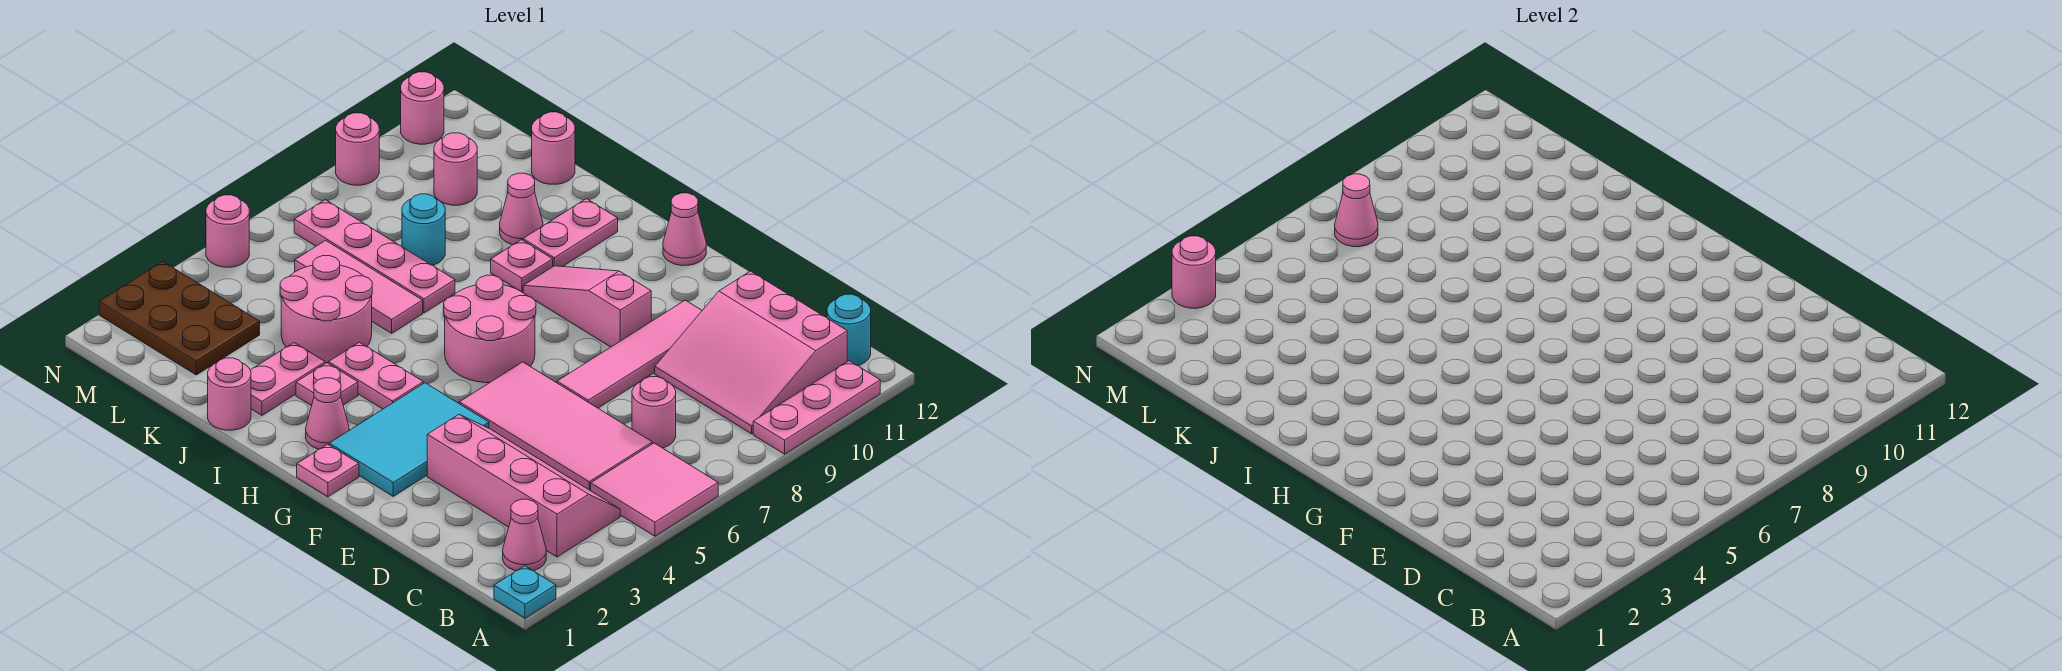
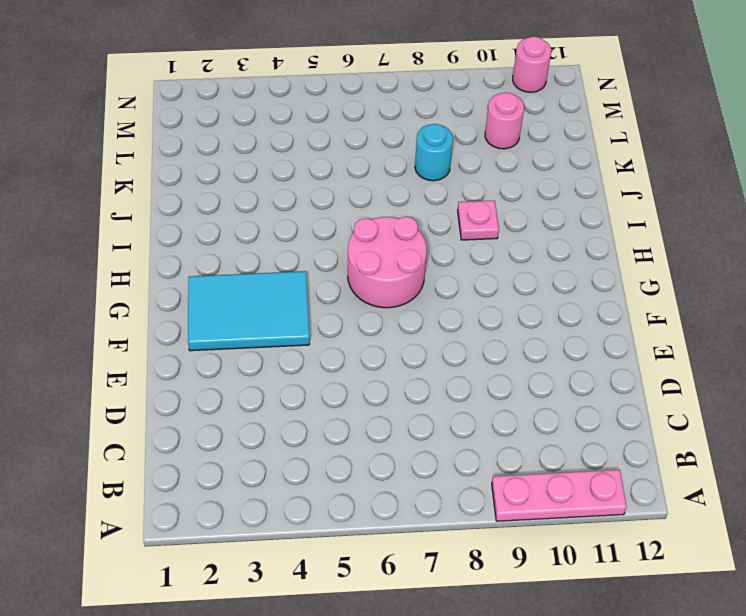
none -> cyan plate A1 level 1
none -> pink tile A5:B6 level 1
none -> pink cone B2 level 1
none -> pink slope B3:E4 level 1 top 3

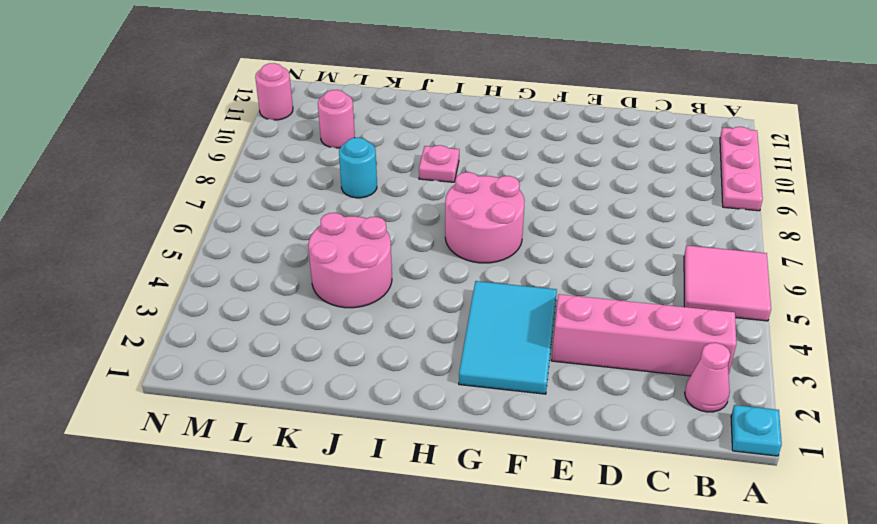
none -> pink slope B9:D11 level 1 top 11
none -> cyan round brick B12 level 1
none -> pink tile C5:F6 level 1
none -> pink round brick C7 level 1

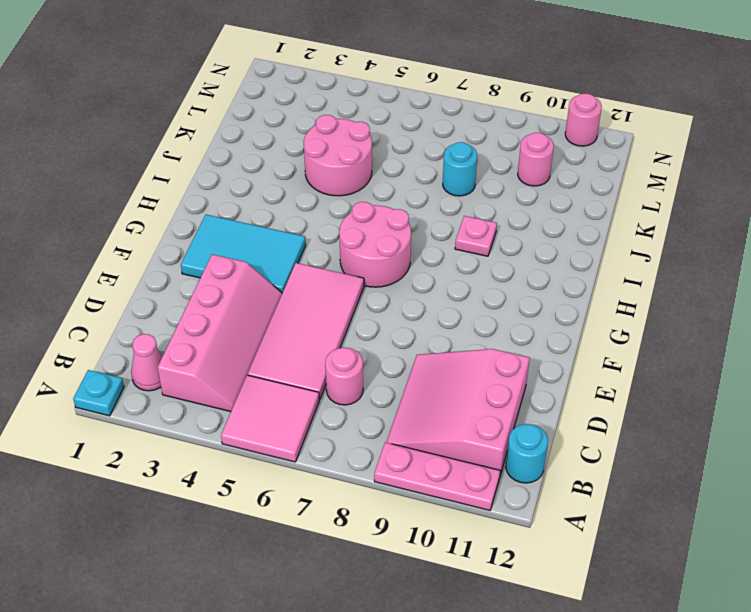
none -> pink tile E7:E10 level 1
none -> pink slope F9:H9 level 1 top F
none -> pink plate G1 level 1
none -> pink cone G12 level 1

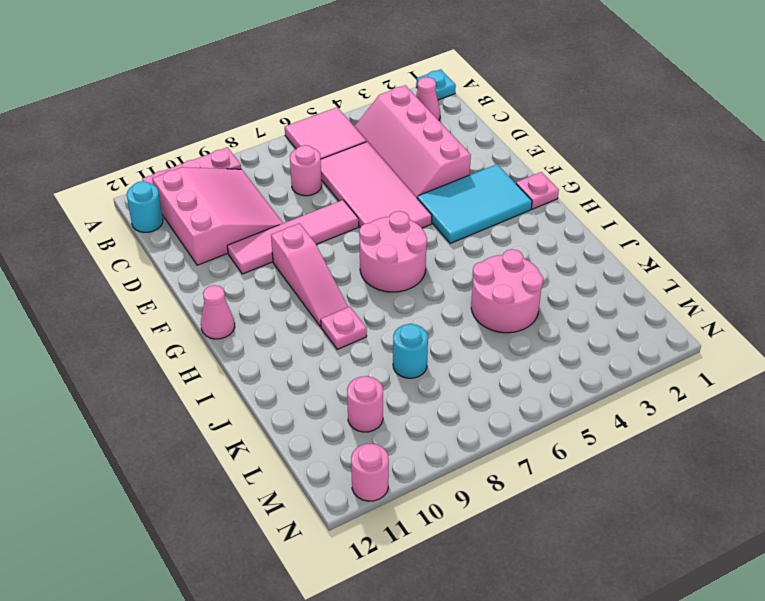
none -> pink cone H2 level 1
none -> pink plate H4:I4 level 1
none -> pink plate I3 level 1
none -> pink plate I10:I11 level 1

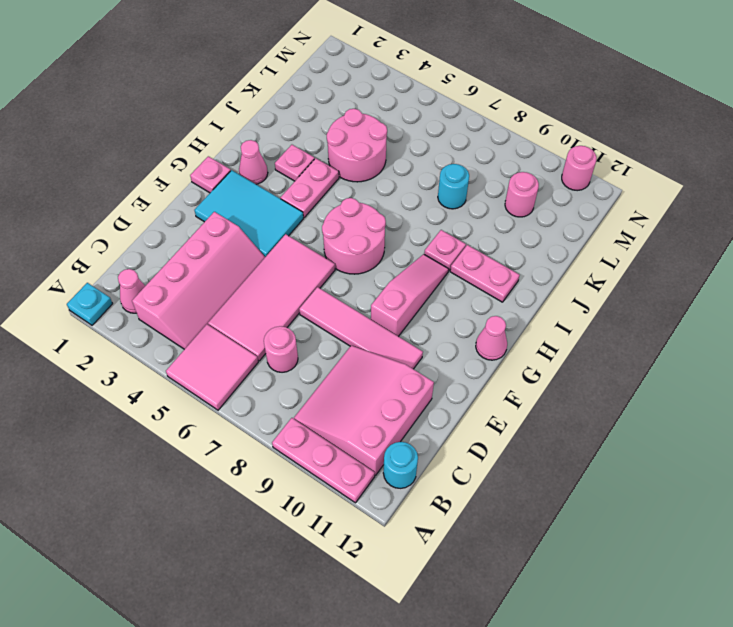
none -> pink round brick J1 level 1
none -> pink plate J2:J3 level 1
none -> pink tile J6:L6 level 1
none -> pink plate J7:M7 level 1

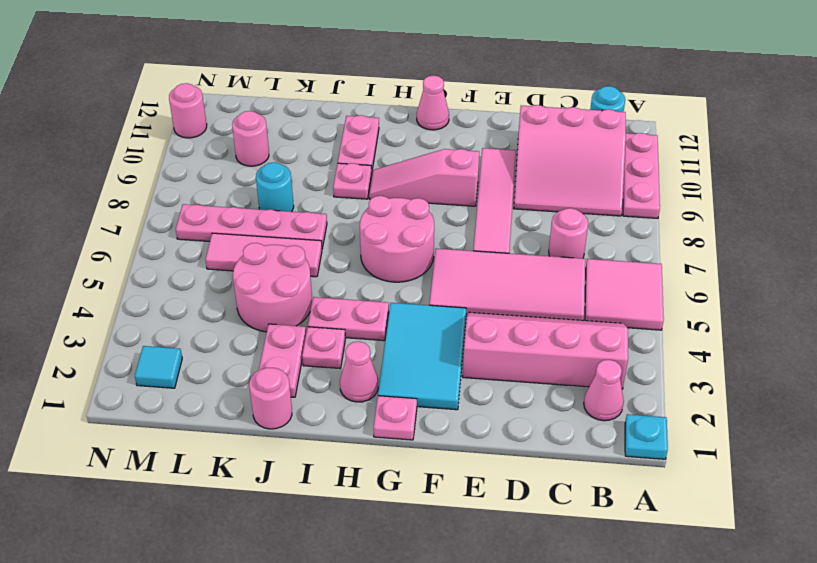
cyan tile M2 level 1 -> brown plate L2:N3 level 1
none -> pink cone J10 level 1
none -> pink round brick K12 level 1
none -> pink round brick N5 level 1
none -> pink round brick N9 level 1

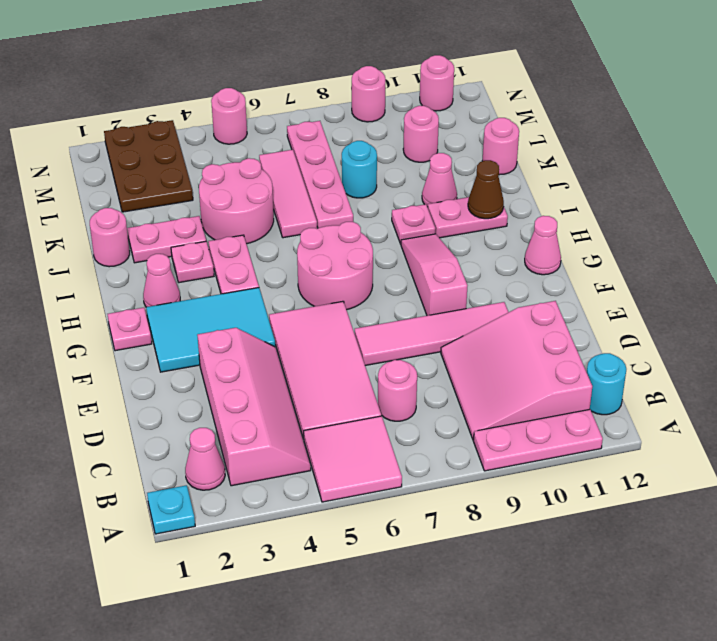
brown cone I11 level 2 -> none
none -> pink cone M7 level 2
none -> pink round brick N3 level 2

